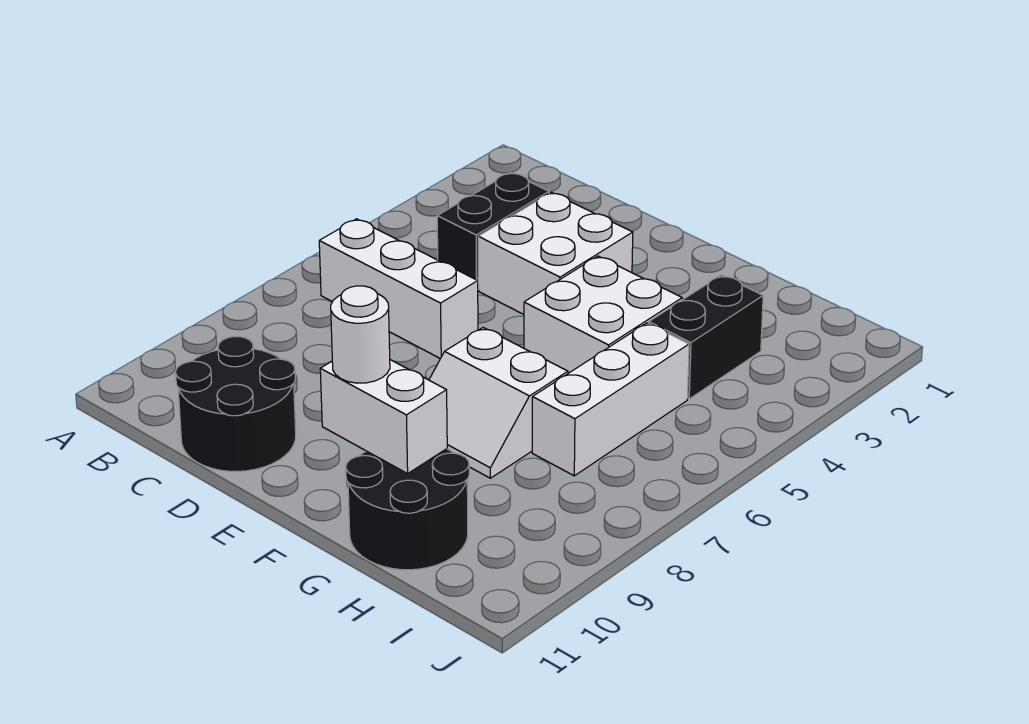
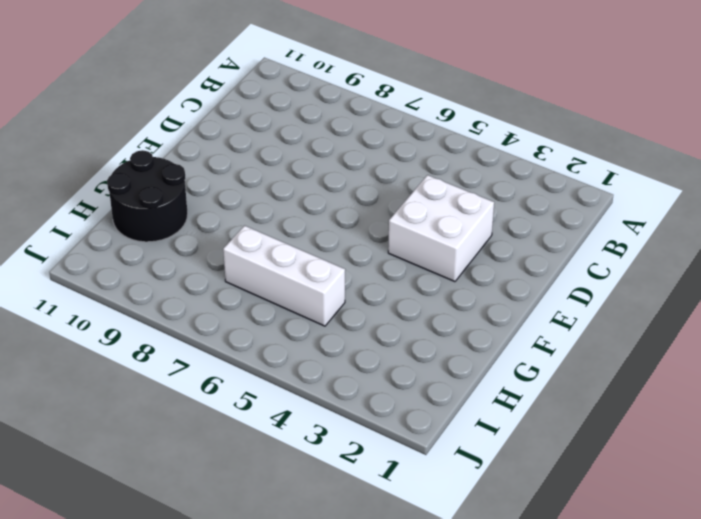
none -> white brick B6:D6 level 1
none -> black brick C3:C4 level 1

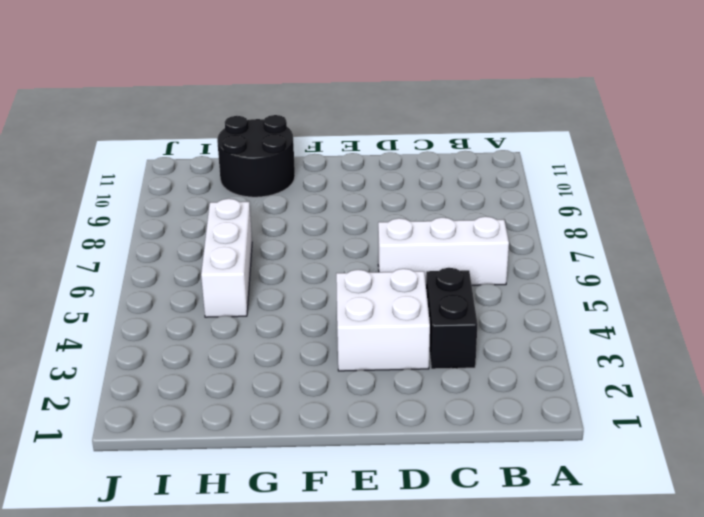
none -> black round brick C10:D11 level 1
none -> white brick F4:G5 level 1

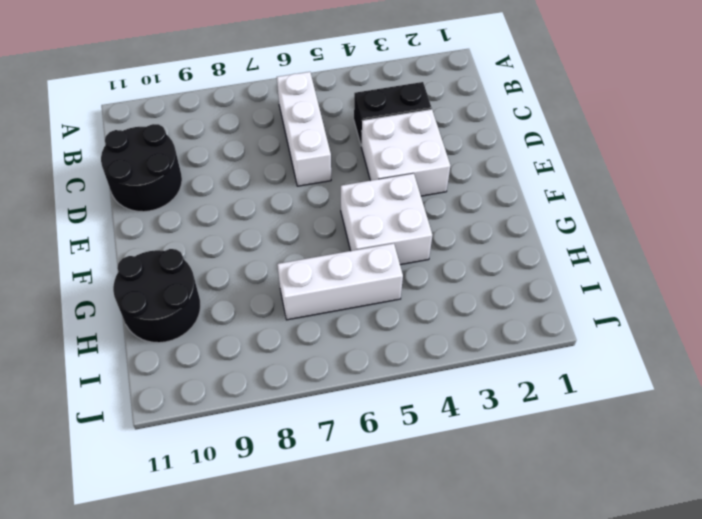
none -> white slope F7:G8 level 1 top 7
none -> black brick H3:H4 level 1

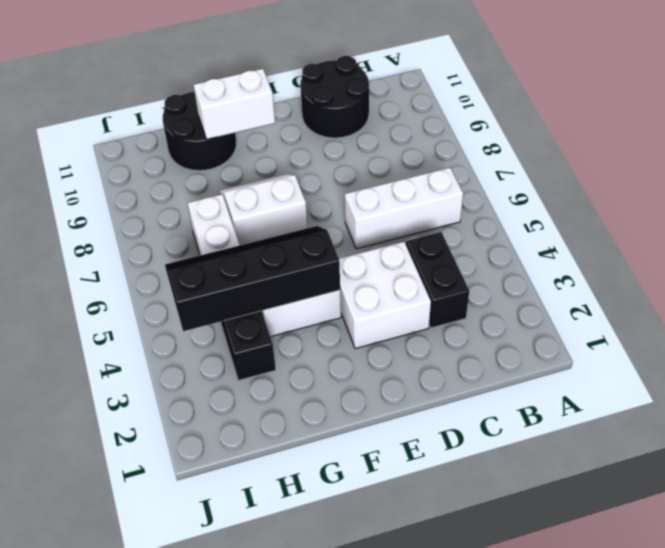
black slope F4:I5 level 2 top 4 -> none
none -> white round brick F10 level 3

